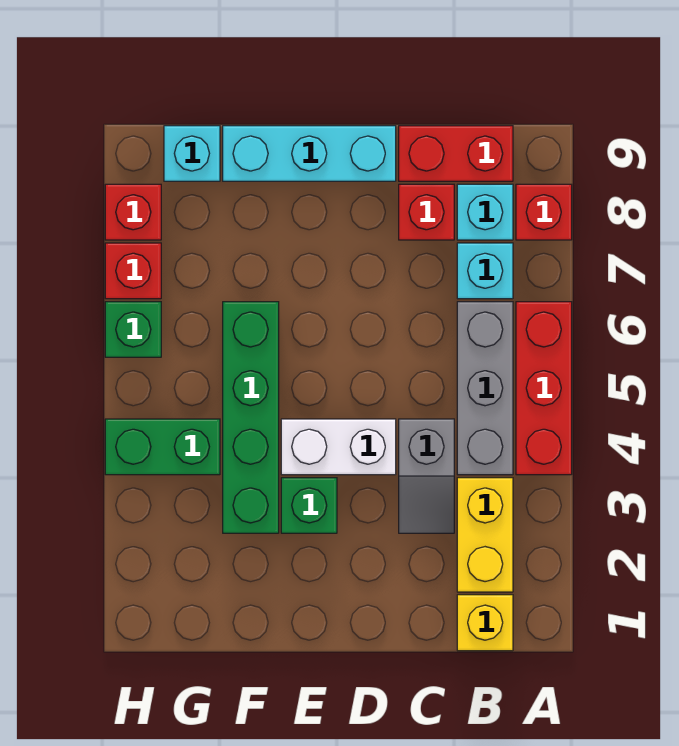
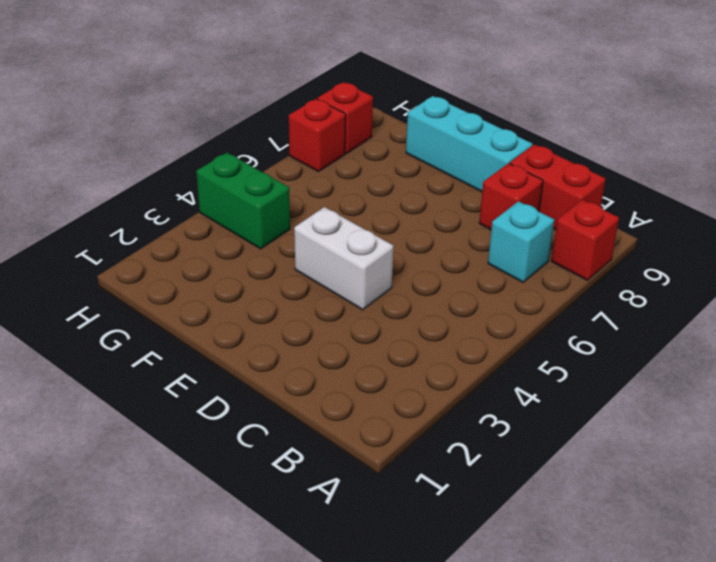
none -> red brick A4:A6 level 1
none -> yellow brick B1 level 1
none -> yellow brick B2:B3 level 1

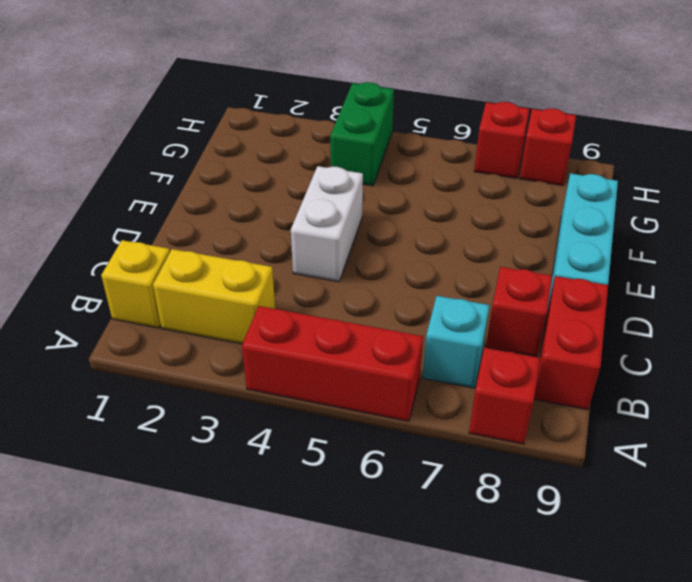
none -> grey brick B4:B6 level 1
none -> cyan brick B8 level 1
none -> grey slope C3:C4 level 1 top 4

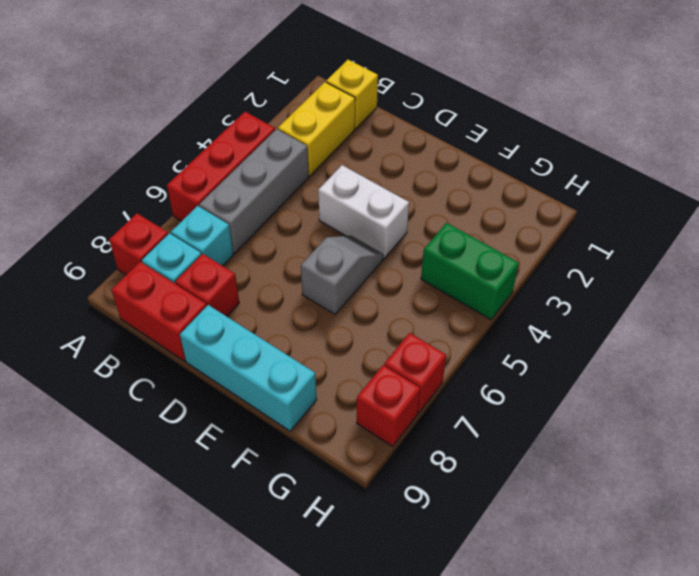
grey slope E5:E6 level 1 top 6 -> grey slope C3:C4 level 1 top 4
none -> green brick E3 level 1
none -> green brick F3:F6 level 1
none -> cyan brick G9 level 1

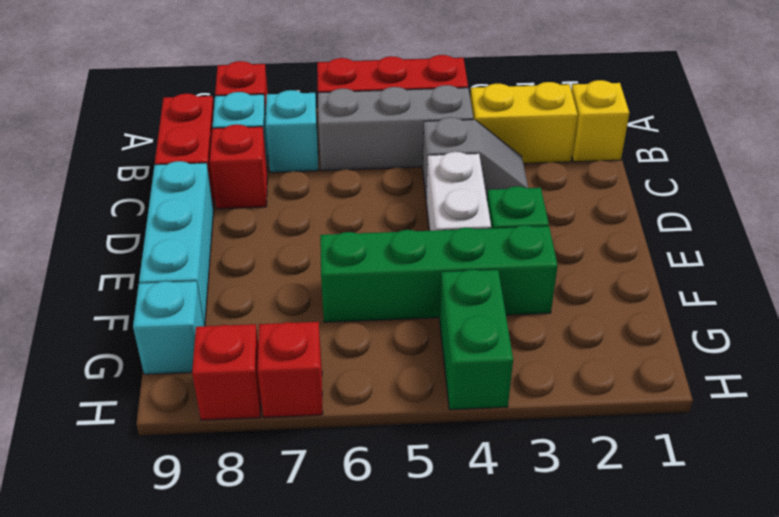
none -> green brick H6 level 1

